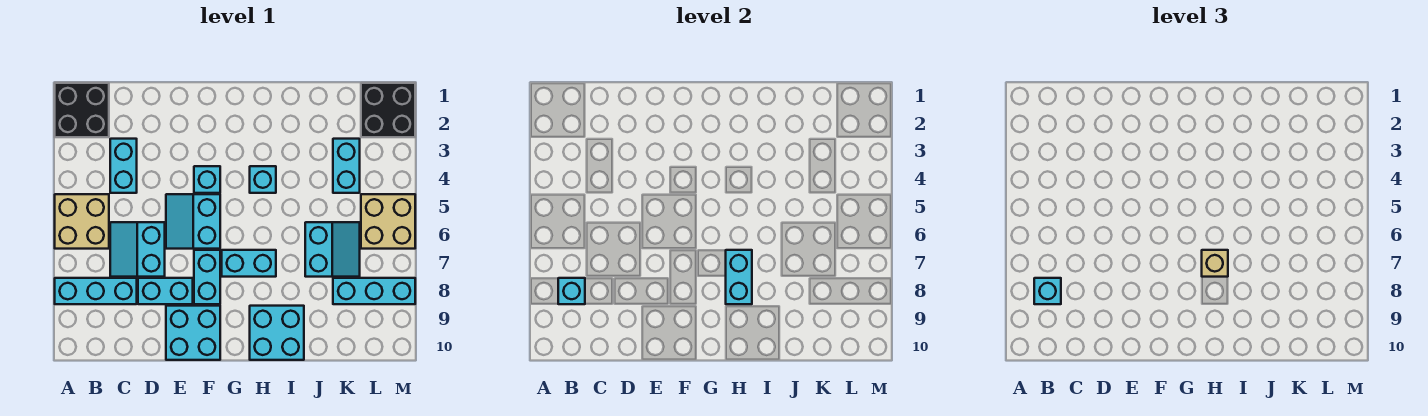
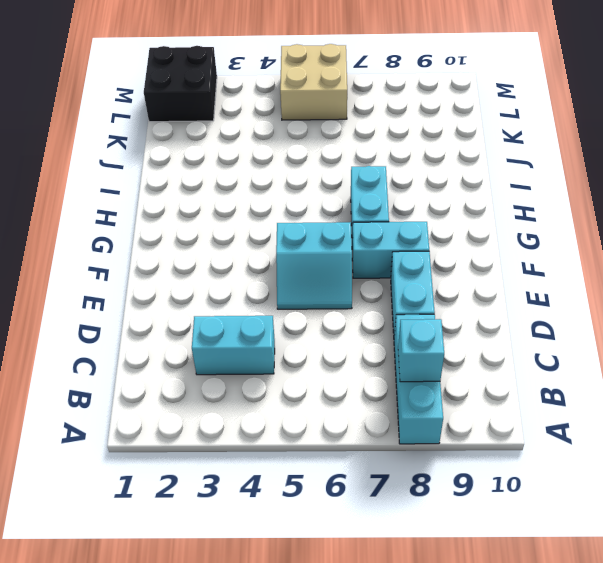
none -> black brick A1:B2 level 1
none -> tan brick A5:B6 level 1
none -> cyan slope C6:D7 level 1 top D

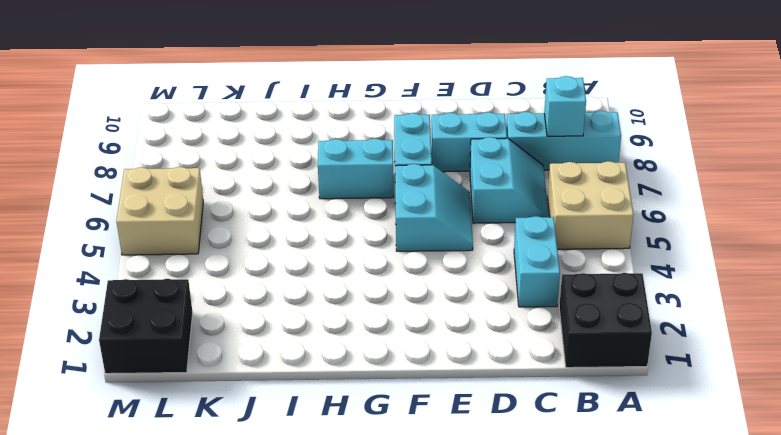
none -> cyan brick E9:F10 level 1
none -> cyan brick F4 level 1
none -> cyan brick H4 level 1

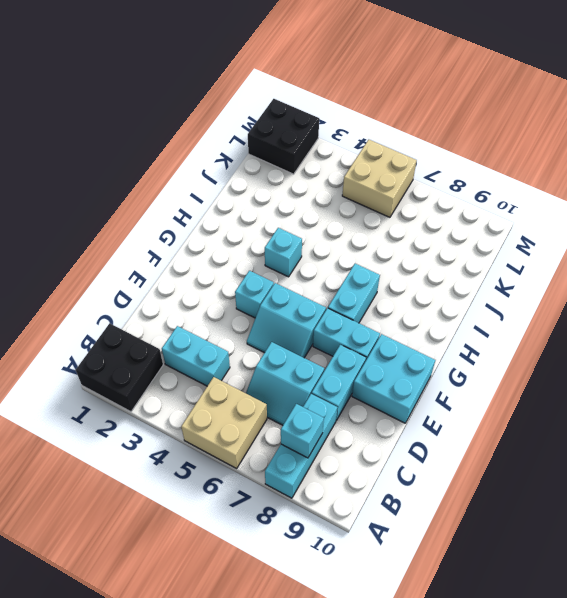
none -> cyan brick H9:I10 level 1
none -> cyan slope J6:K7 level 1 top J
none -> cyan brick K3:K4 level 1

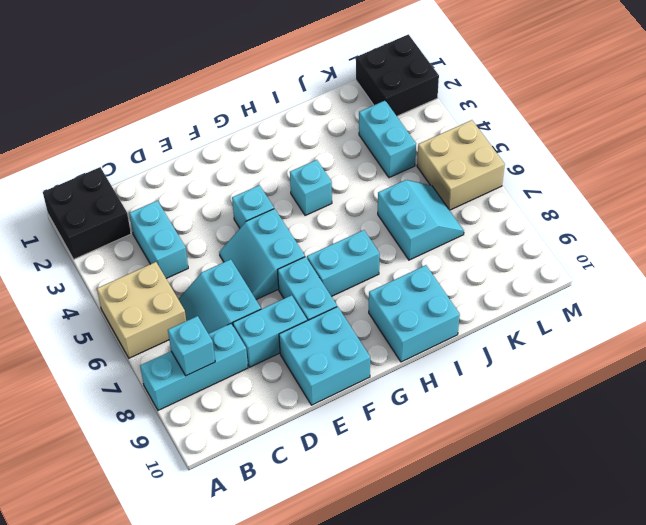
none -> cyan brick K8:M8 level 1
none -> cyan brick H7:H8 level 2
none -> cyan brick B8 level 3

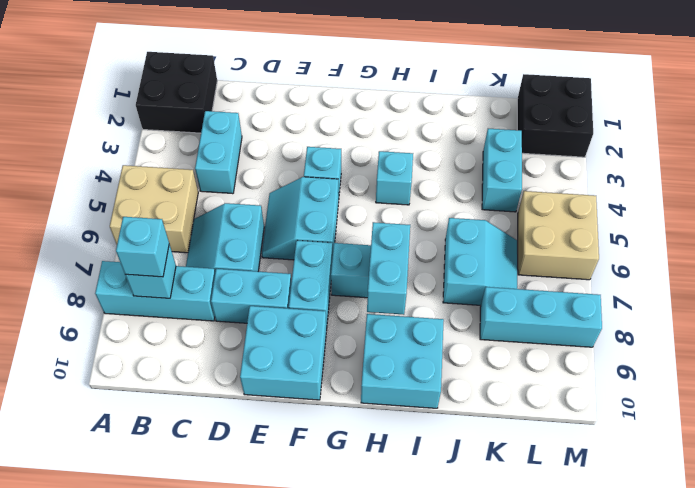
none -> tan brick H7 level 3

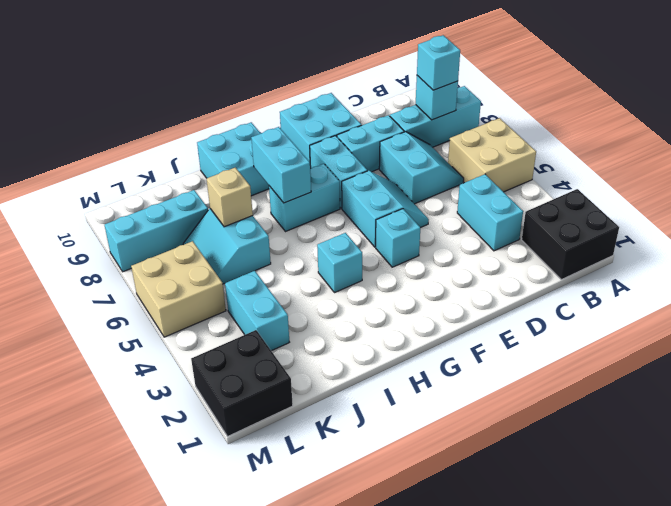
tan brick J7 level 2 -> tan brick H7 level 3

